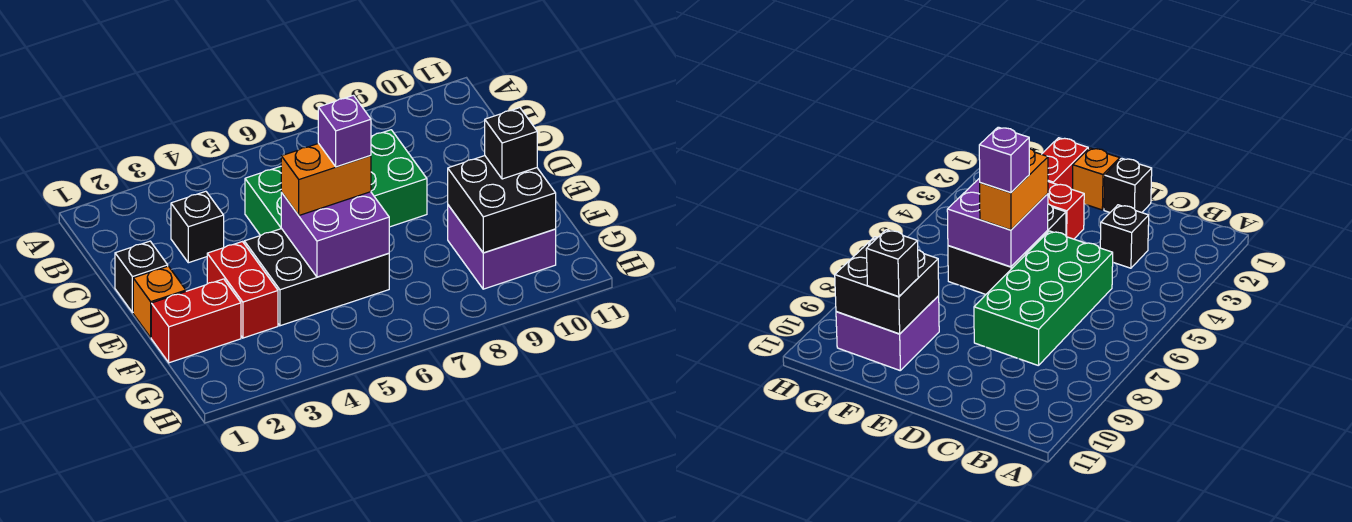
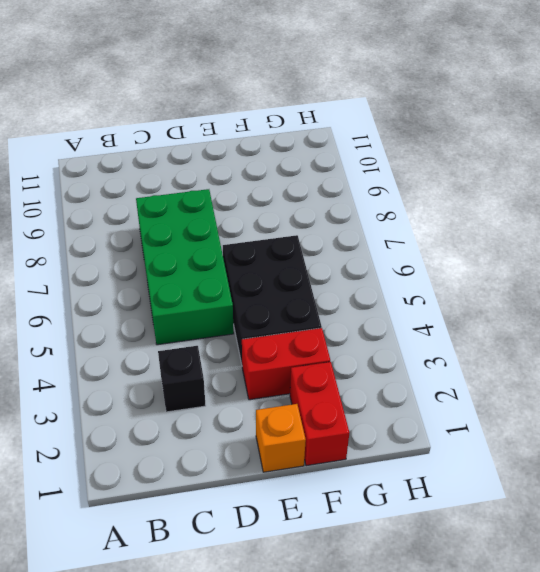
none -> black brick D1 level 1
none -> purple brick F9:G10 level 1
none -> purple brick E5:F6 level 2

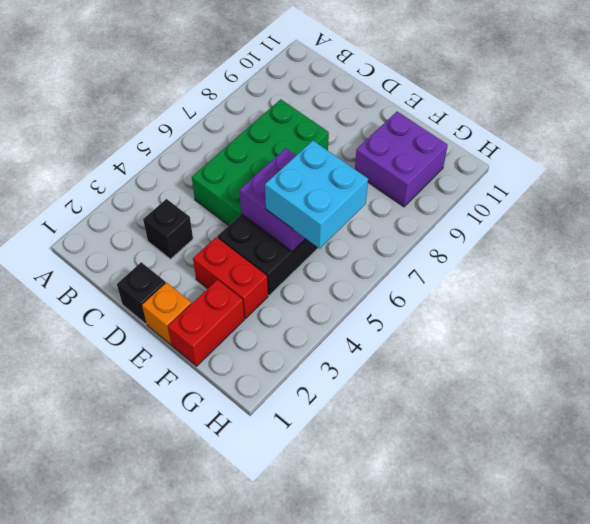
cyan brick F5:G6 level 3 -> none
none -> black brick F9:G10 level 2
none -> orange brick E5:E6 level 3
none -> black brick F10 level 3

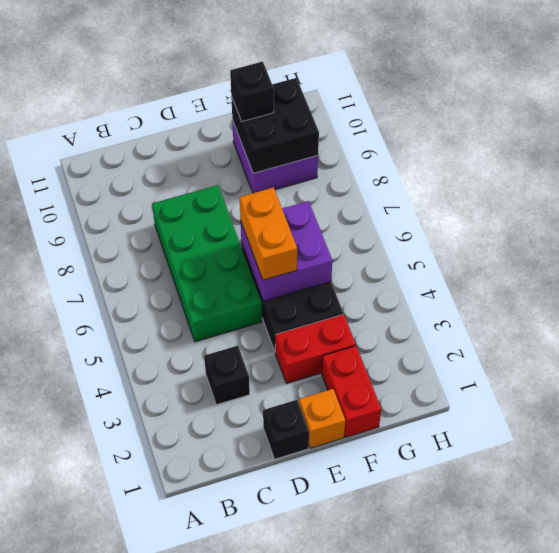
none -> purple brick E6 level 4

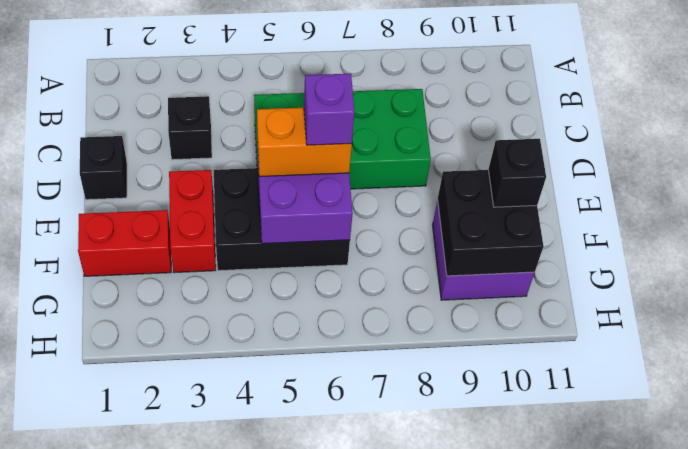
none -> orange brick E1 level 1

